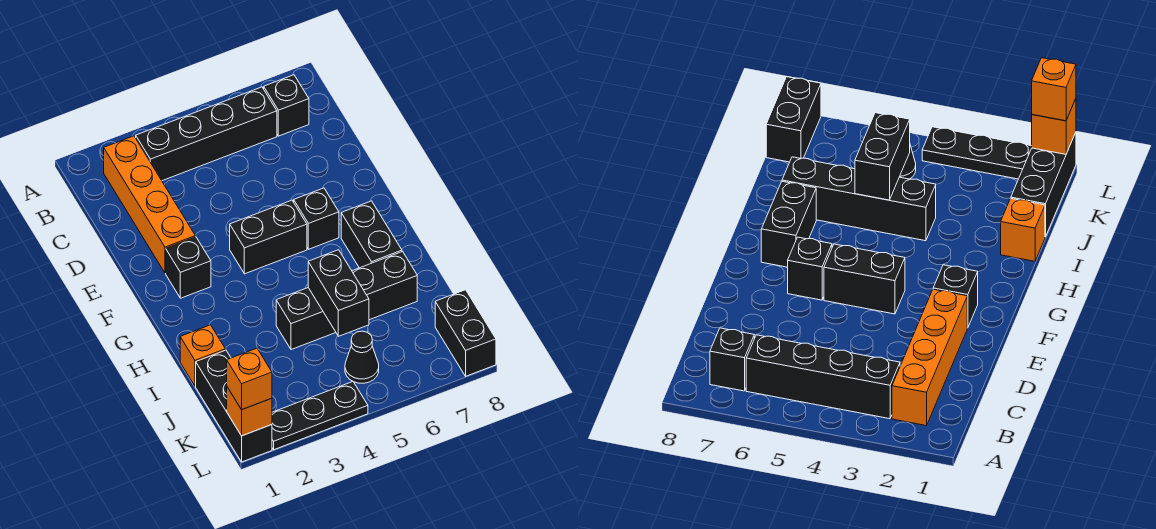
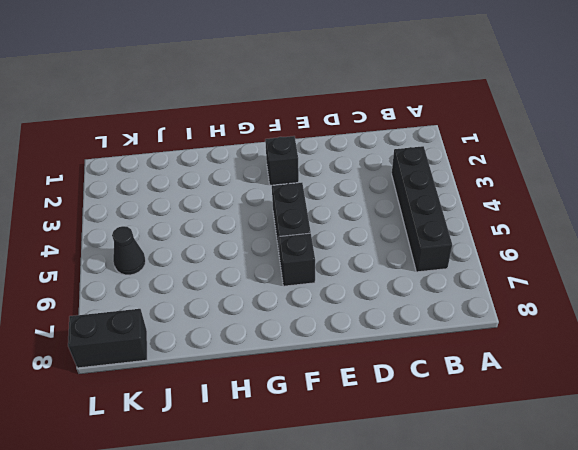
none -> orange brick B2:E2 level 1
none -> black brick B7 level 1
none -> black brick G7:H7 level 1

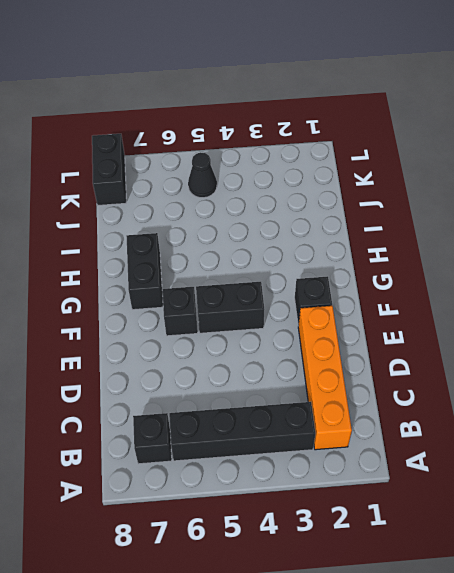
none -> orange brick I1 level 1
none -> black brick I4:I7 level 1
none -> black brick J1:L1 level 1

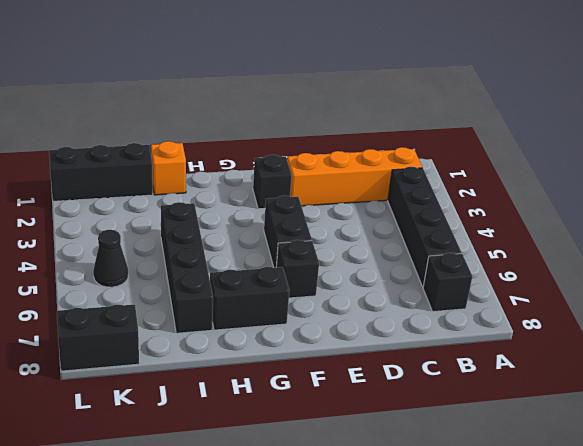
none -> black plate L2:L4 level 1
none -> black brick I5:J5 level 2
none -> orange brick L1 level 2

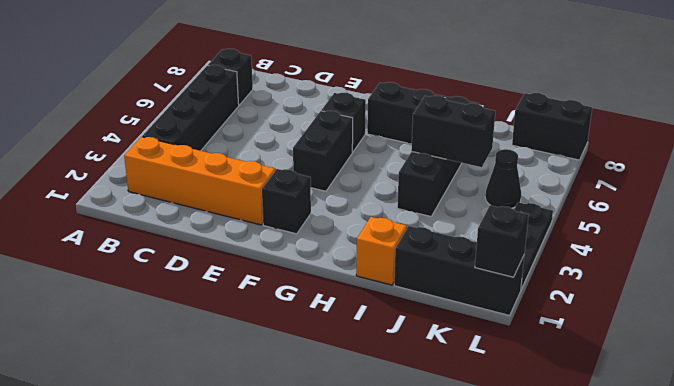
black brick L1 level 2 -> orange brick L1 level 2
none -> orange brick L1 level 3

